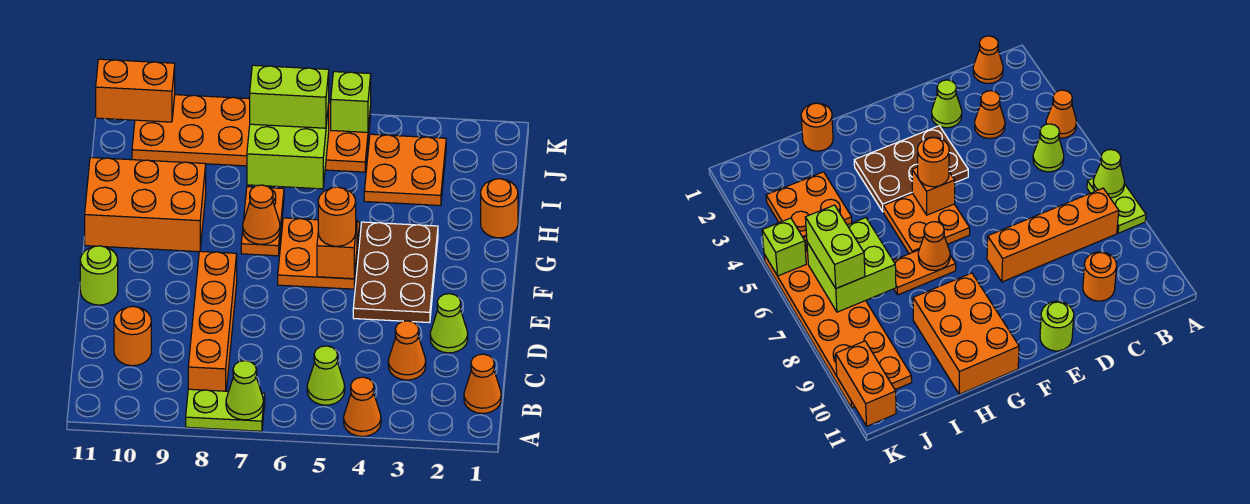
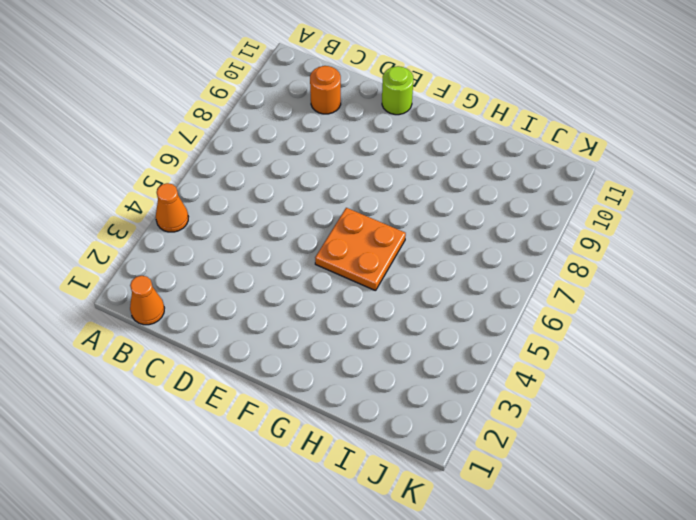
none -> lime plate A7:A8 level 1
none -> lime cone B5 level 1
none -> orange brick B8:E8 level 1

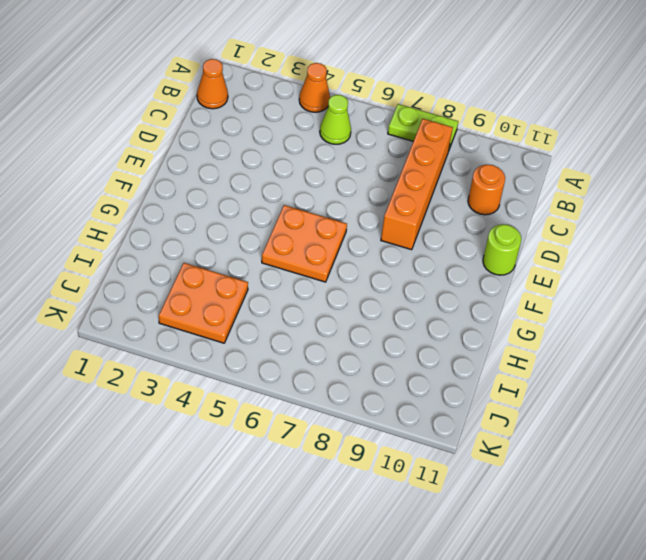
none -> orange cone C3 level 1
none -> lime cone D2 level 1
none -> brown plate E3:G4 level 1

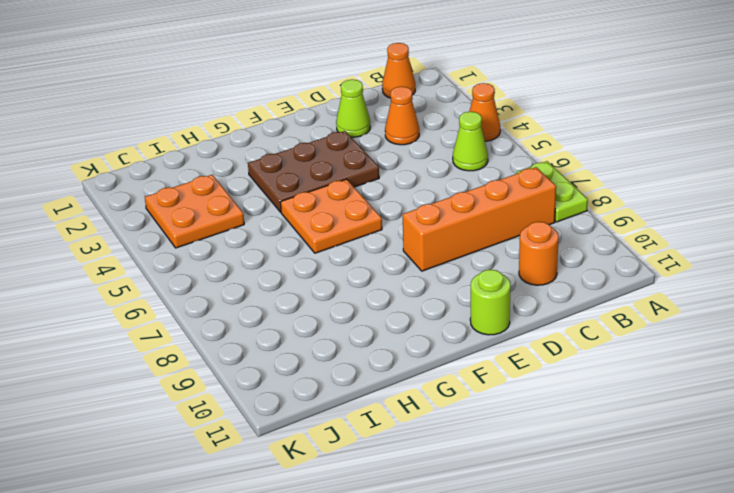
none -> orange plate G7:H7 level 1
none -> orange brick G9:H11 level 1
none -> orange round brick H1 level 1

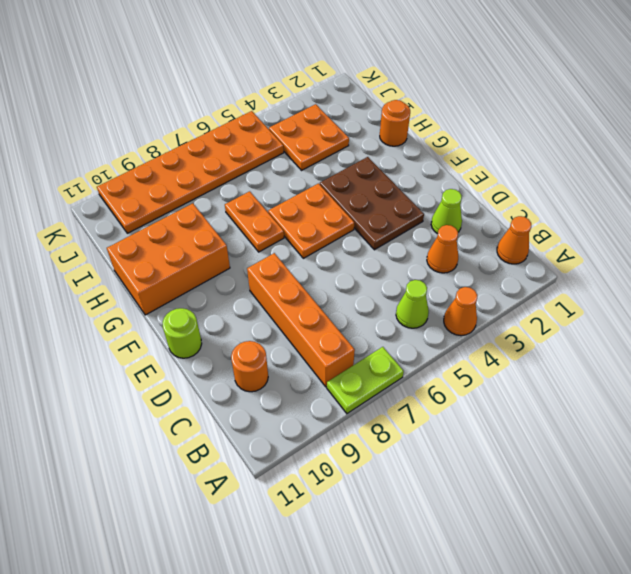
none -> lime cone A7 level 2
none -> orange brick F5 level 2
none -> orange cone G7 level 2

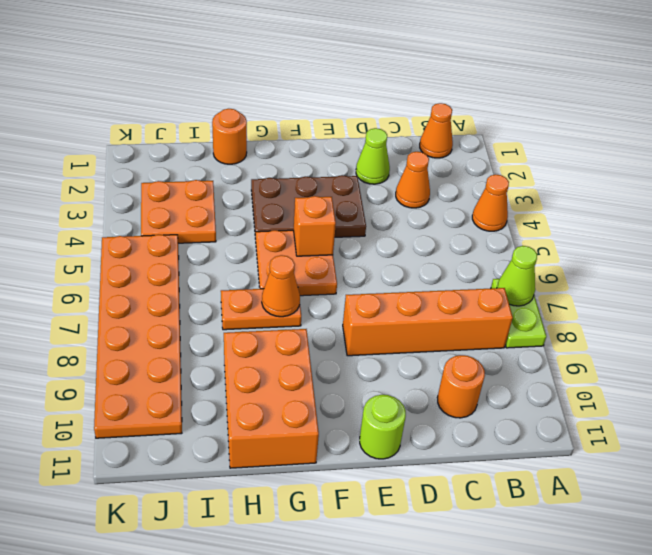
none -> lime cone B5 level 1
none -> lime brick I6:J7 level 2
none -> lime brick K5 level 2

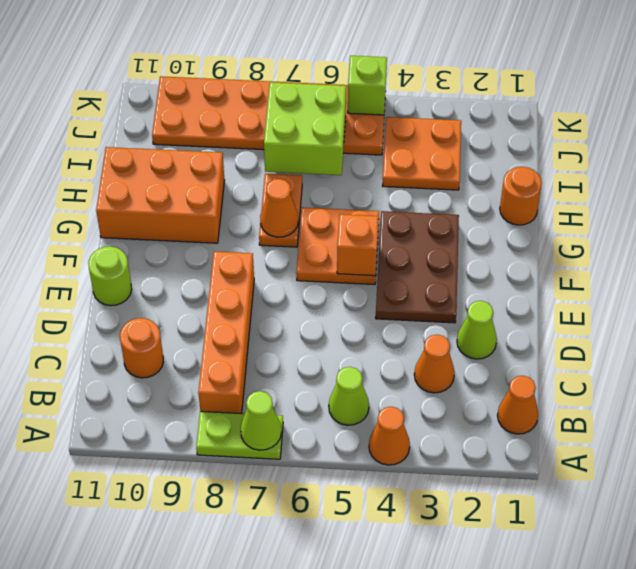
none -> orange brick K10:K11 level 2
none -> orange round brick F5 level 3
none -> lime brick J6:J7 level 3

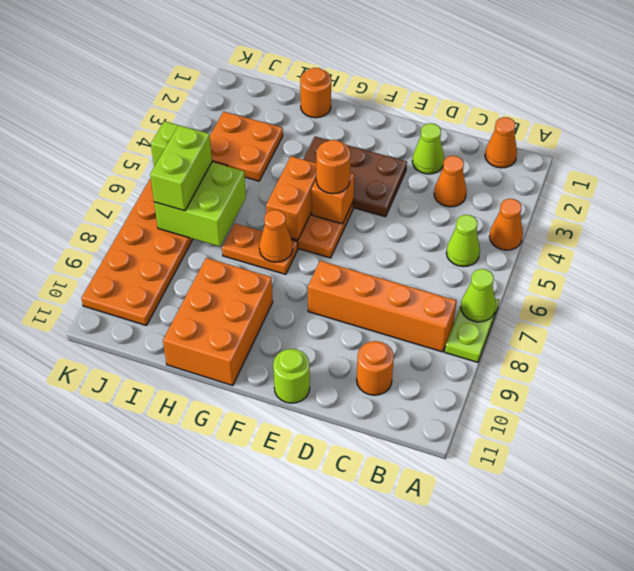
orange brick G5:G6 level 2 -> orange brick K10:K11 level 2

